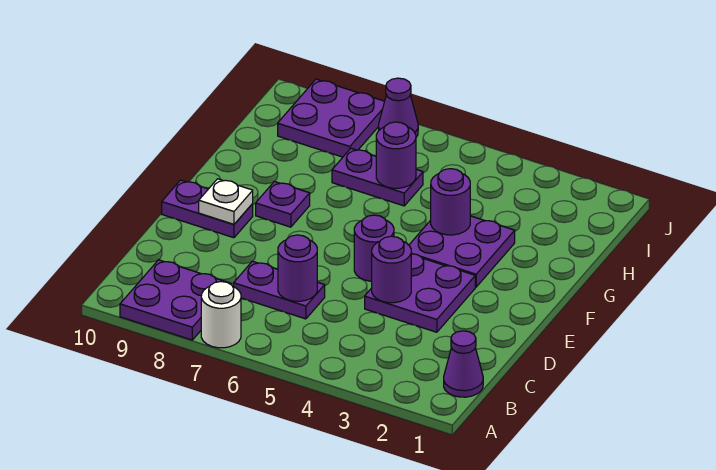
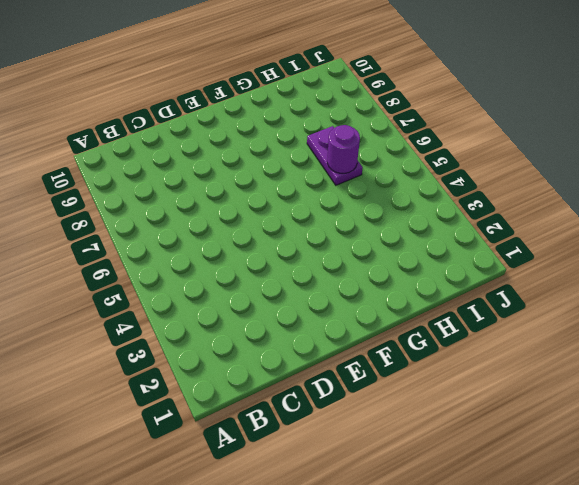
none -> white round brick A7 level 1
none -> purple plate A8:B9 level 1
none -> purple cone B1 level 1

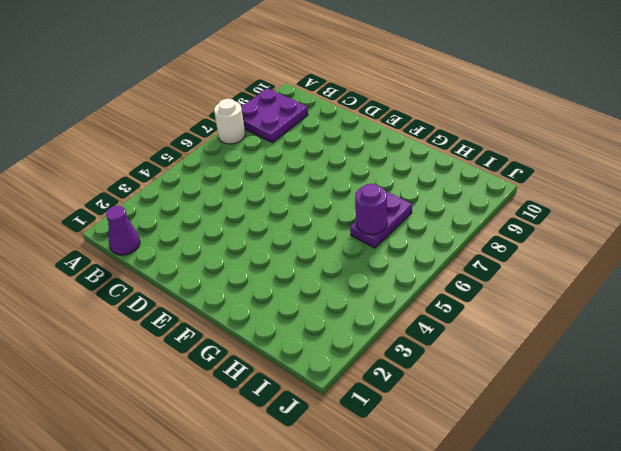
none -> purple plate C6:C7 level 1
none -> purple plate D3:E4 level 1
none -> purple round brick E5 level 1

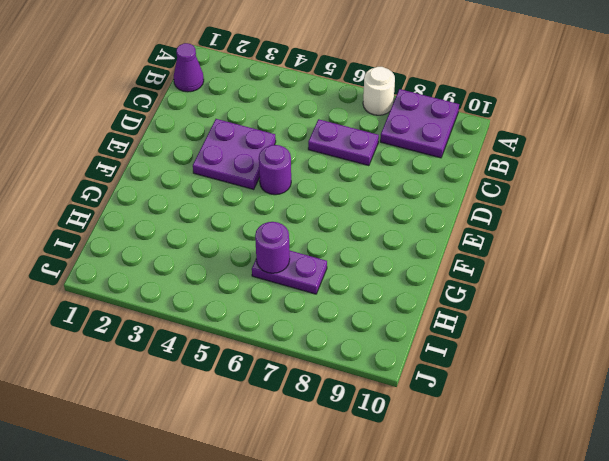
none -> purple plate E9:E10 level 1
none -> purple plate F3:G4 level 1
none -> purple plate F8 level 1

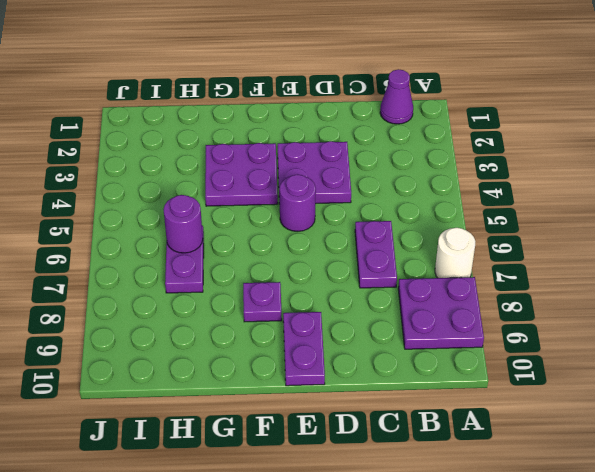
none -> purple plate I8:J9 level 1
none -> purple cone J7 level 1
none -> purple round brick C6 level 2

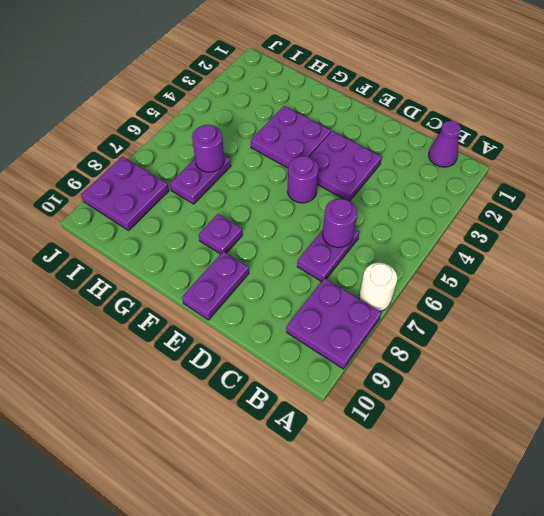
none -> purple cone J7 level 1
none -> purple round brick D4 level 2
none -> white plate E9 level 2

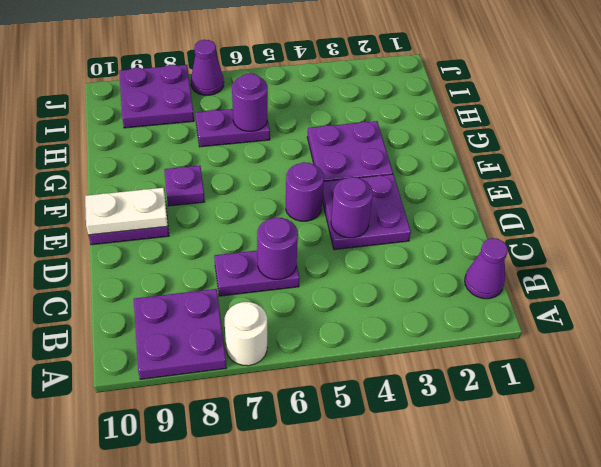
white plate E9:E10 level 2 -> white plate E9 level 2
none -> purple round brick G4 level 2

